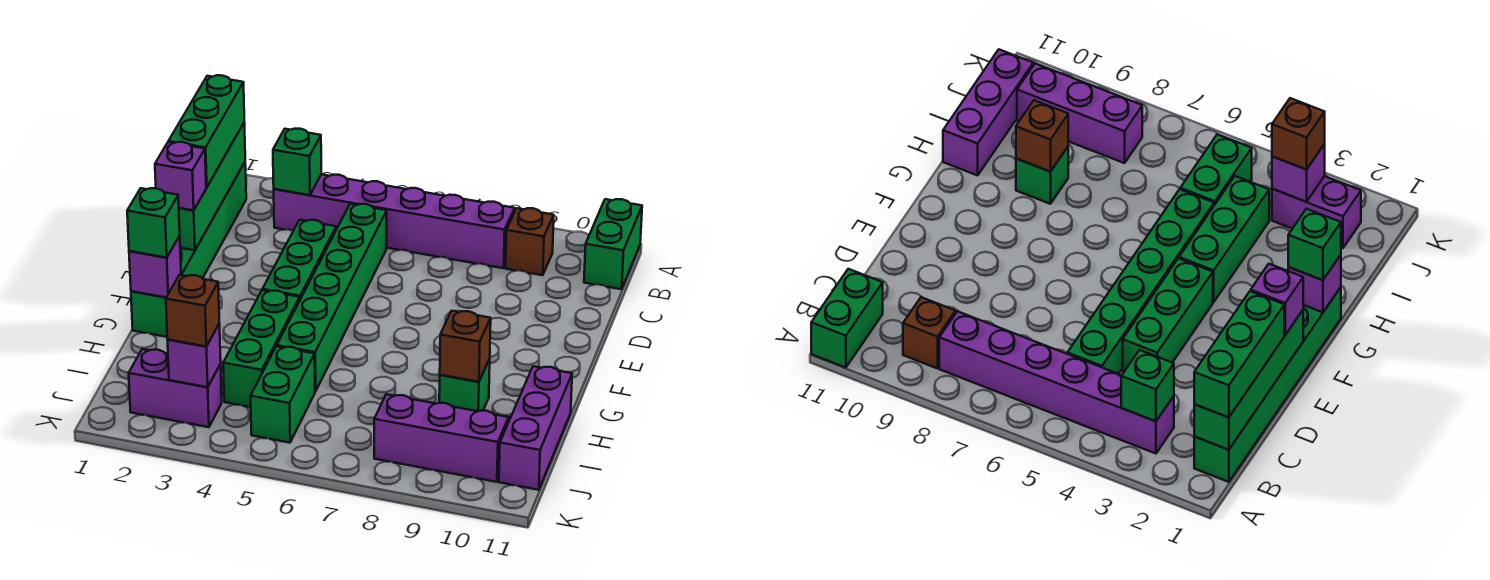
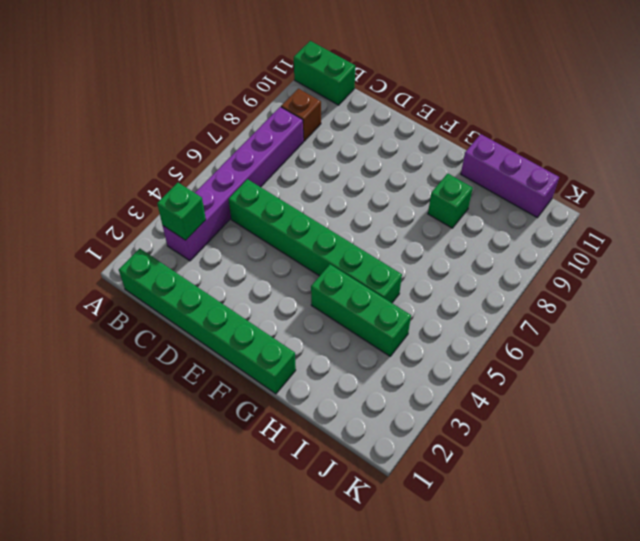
none -> green brick D4:F4 level 1
none -> green brick I5:J5 level 1
none -> purple brick J2:J3 level 1

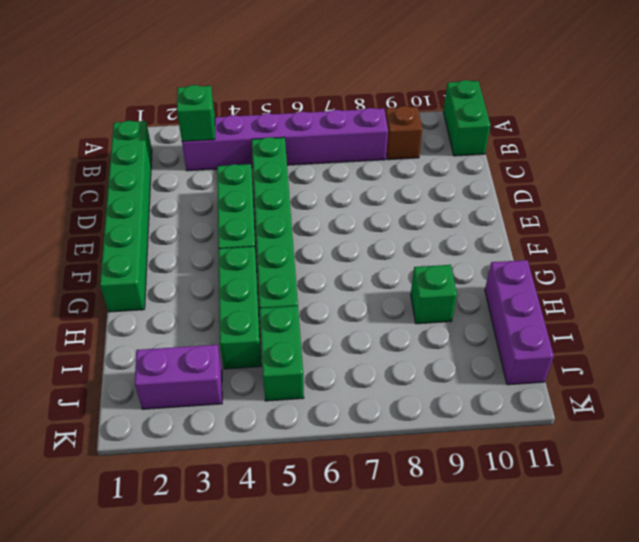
none -> purple brick J8:J10 level 1
none -> green brick B1:E1 level 2
none -> purple brick G1 level 2

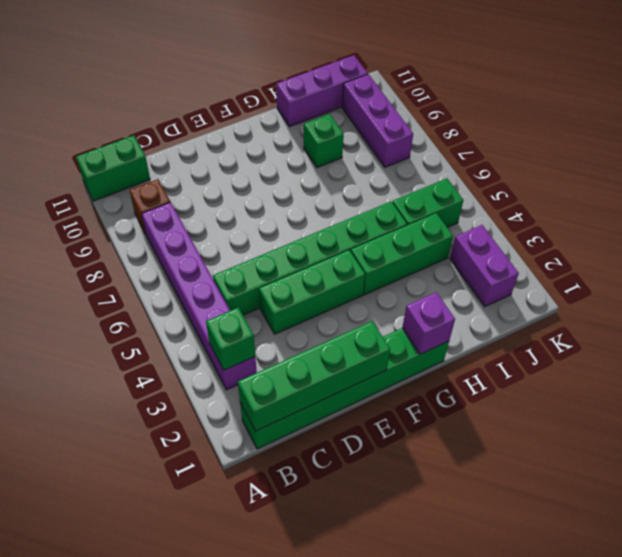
none -> brown brick H9 level 2
none -> purple brick J3 level 2
none -> green brick B1:D1 level 3

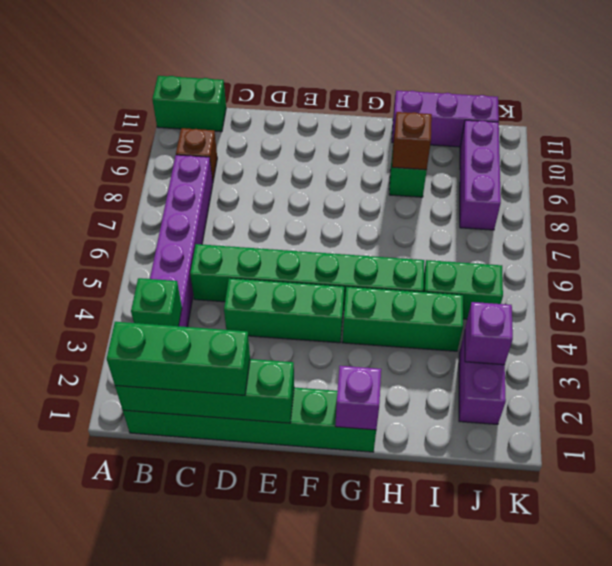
none -> purple brick E1 level 3
none -> green brick G1 level 3
none -> brown brick J3 level 3

